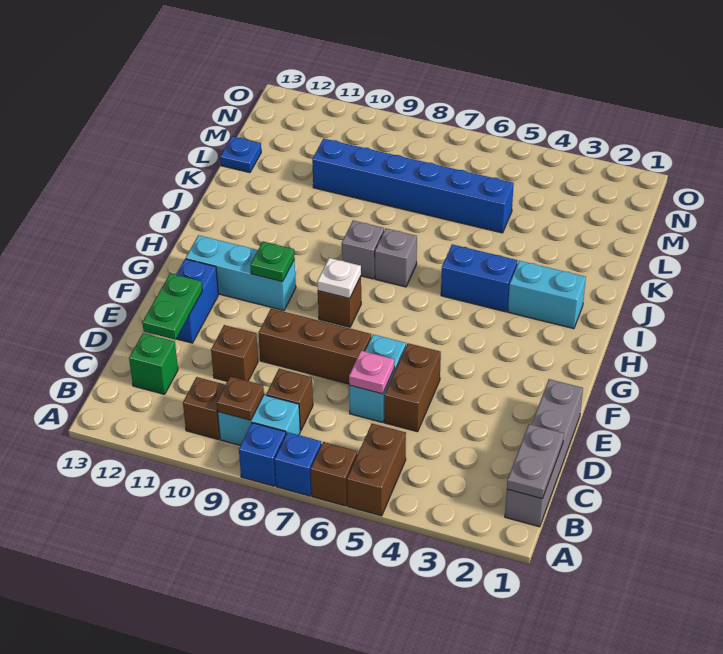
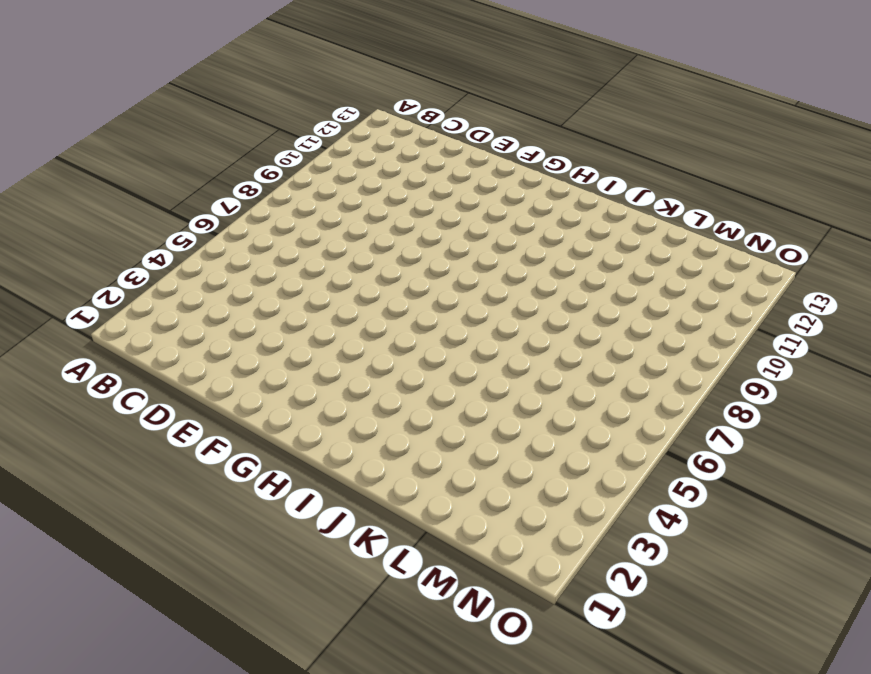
none -> brown brick A5:B5 level 1
none -> brown brick A6 level 1
none -> blue brick A7 level 1

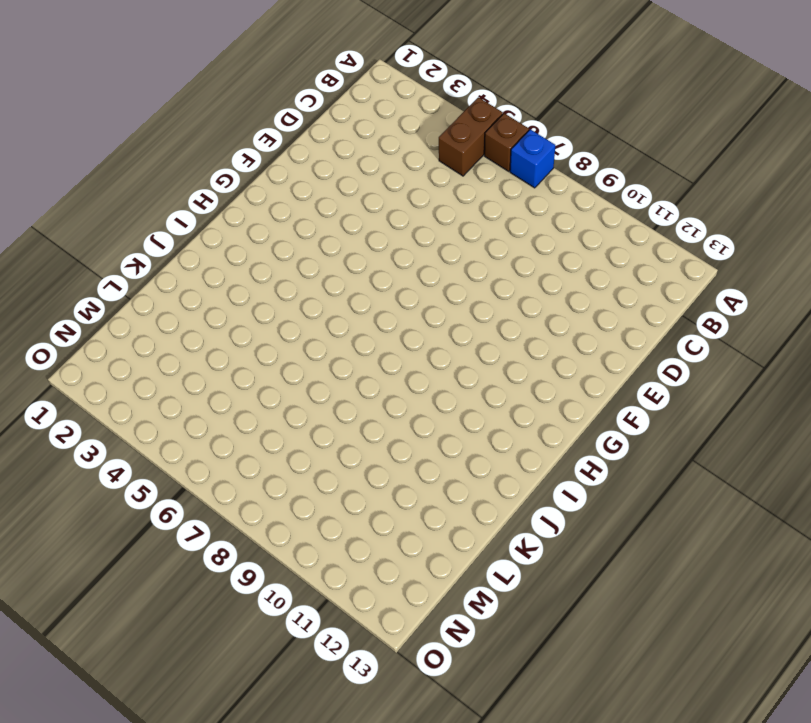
none -> blue brick A8 level 1
none -> grey brick B1:E1 level 1
none -> cyan brick B8:B9 level 1

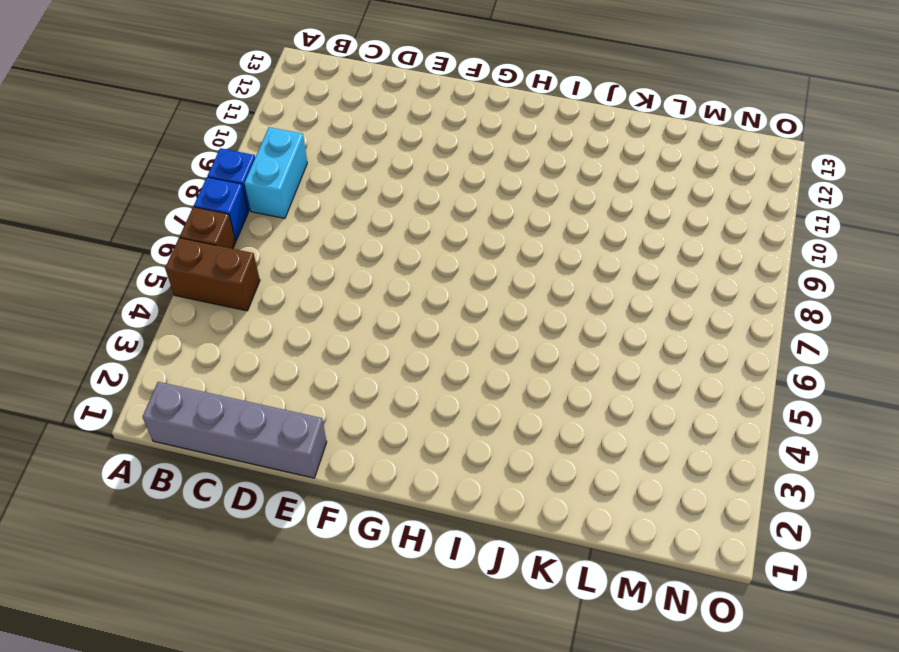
none -> brown brick B10 level 1
none -> brown brick C8 level 1
none -> green brick C12 level 1

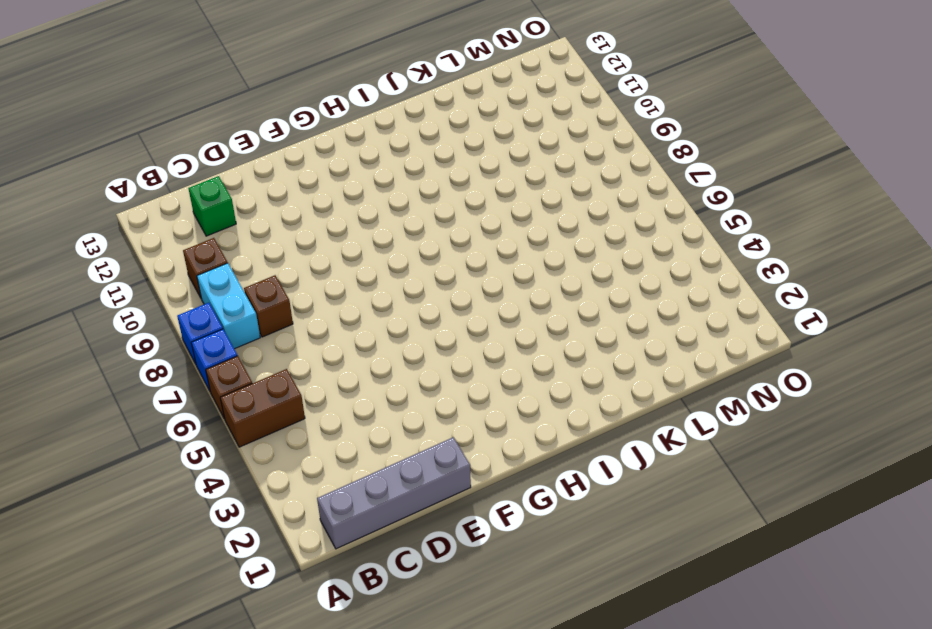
none -> brown brick D5:E5 level 1
none -> cyan brick D6:E6 level 1
none -> brown brick D10 level 1

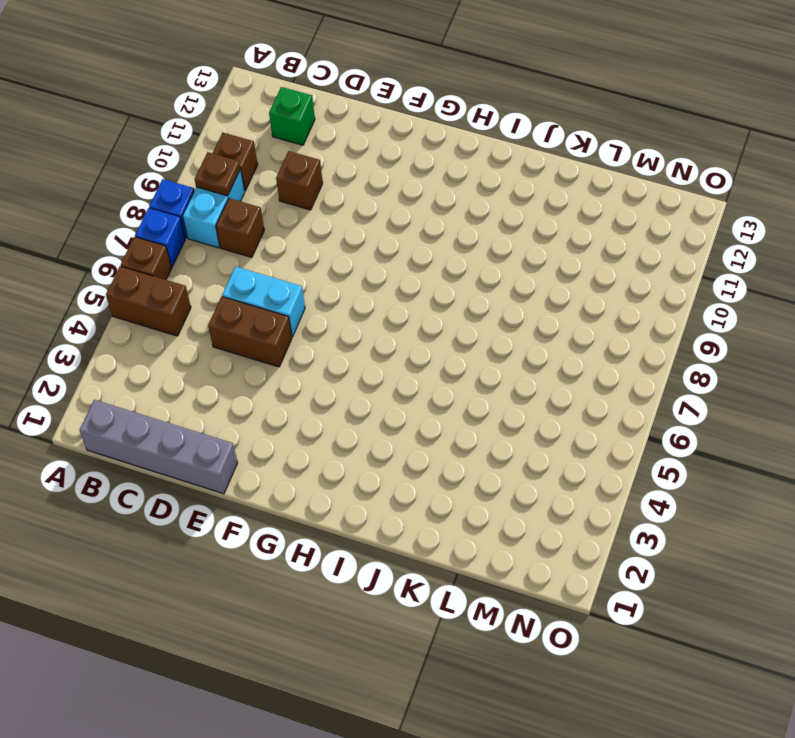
none -> brown brick E7:E9 level 1
none -> blue brick E12:F12 level 1
none -> brown brick G8 level 1

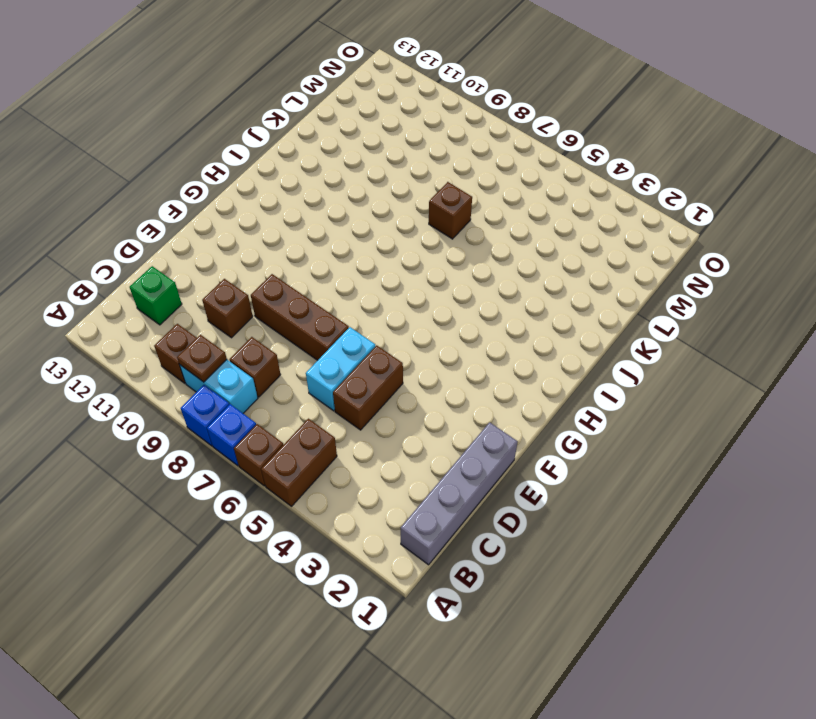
brown brick K7 level 1 -> brown brick G8 level 1
none -> blue brick E12:F12 level 1
none -> cyan brick G10:G12 level 1
none -> cyan brick I2:I3 level 1

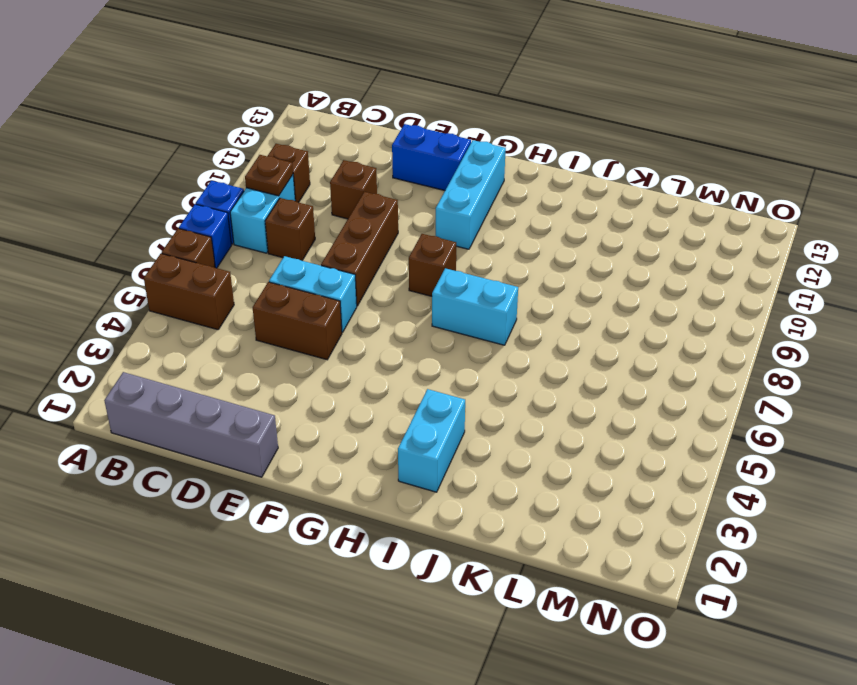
cyan brick H7:I7 level 1 -> grey brick I7 level 1
none -> green brick C12 level 1
none -> blue brick I4:I5 level 1
none -> grey brick I8 level 1

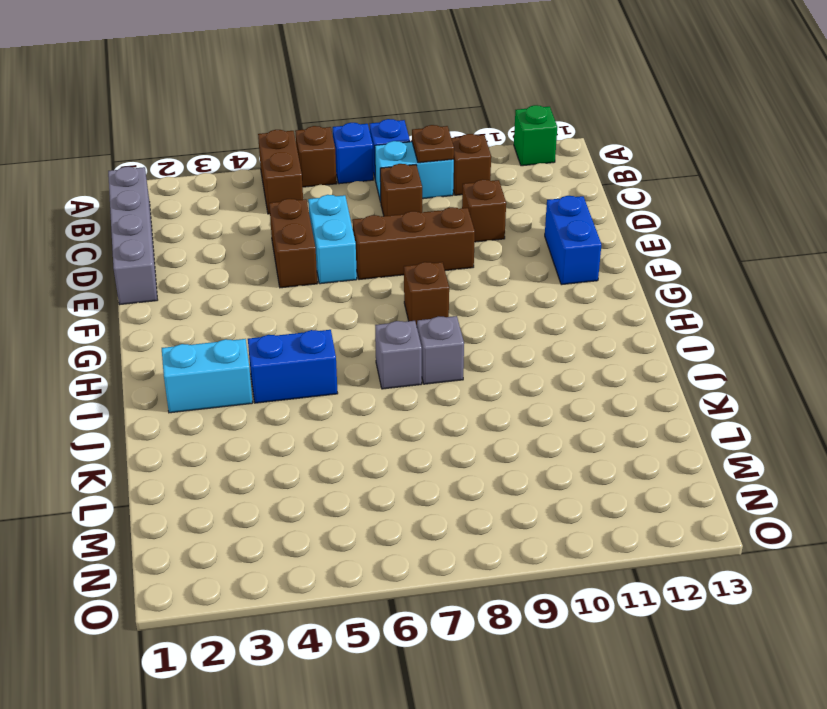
green brick A12 level 1 -> green brick C12 level 1
none -> cyan brick G10:G12 level 1
none -> blue brick L5:L10 level 1
none -> blue plate L13 level 1

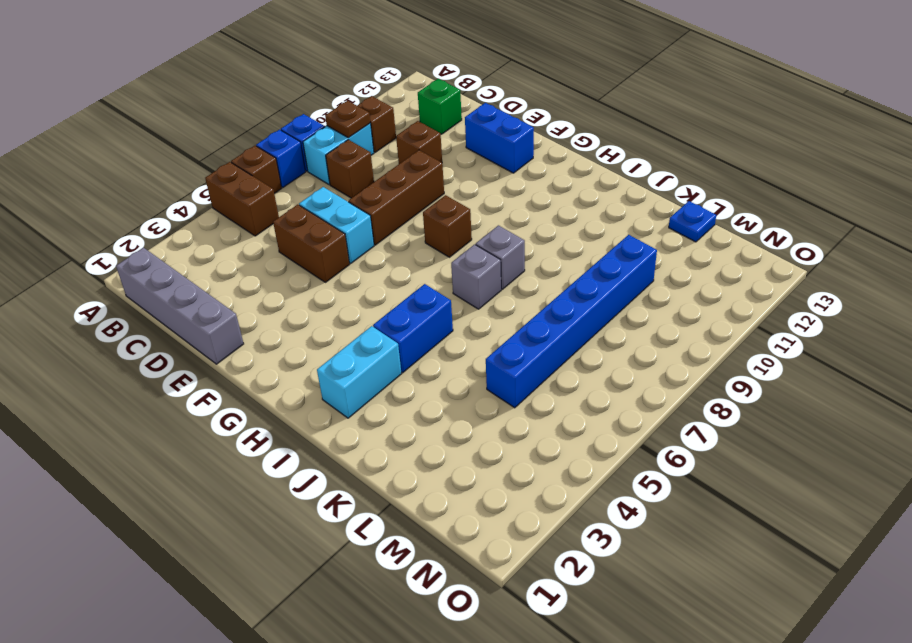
none -> cyan brick G10:G12 level 1
none -> grey plate B1:C1 level 2
none -> pink plate D6 level 2

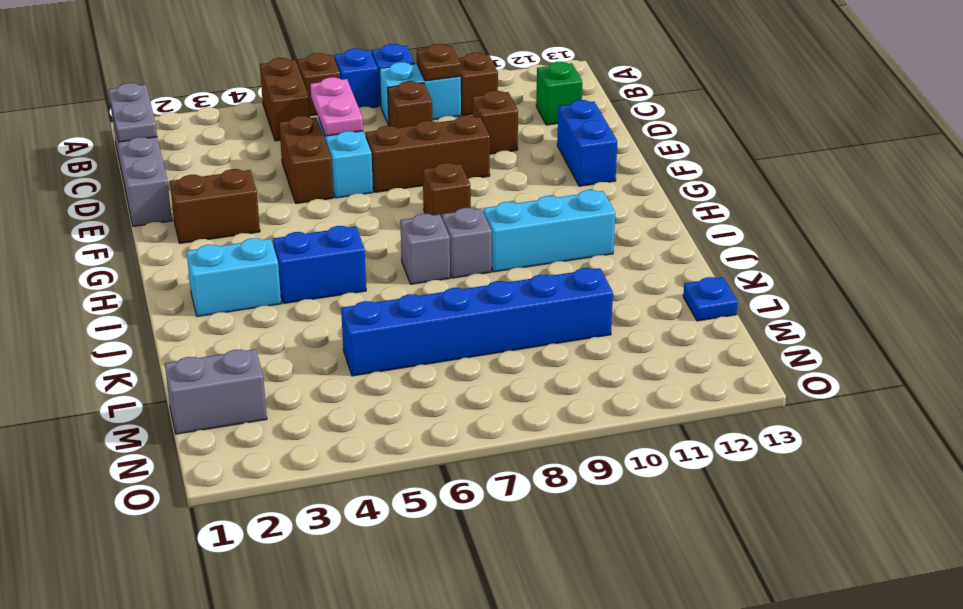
pink plate C6:D6 level 2 -> pink plate D6 level 2
brown brick F2:F3 level 1 -> none
cyan brick I9:I11 level 1 -> cyan brick G10:G12 level 1
grey brick M1:M2 level 1 -> none
none -> green plate D12:E12 level 2
none -> white plate G8 level 2
none -> green plate G10 level 2

